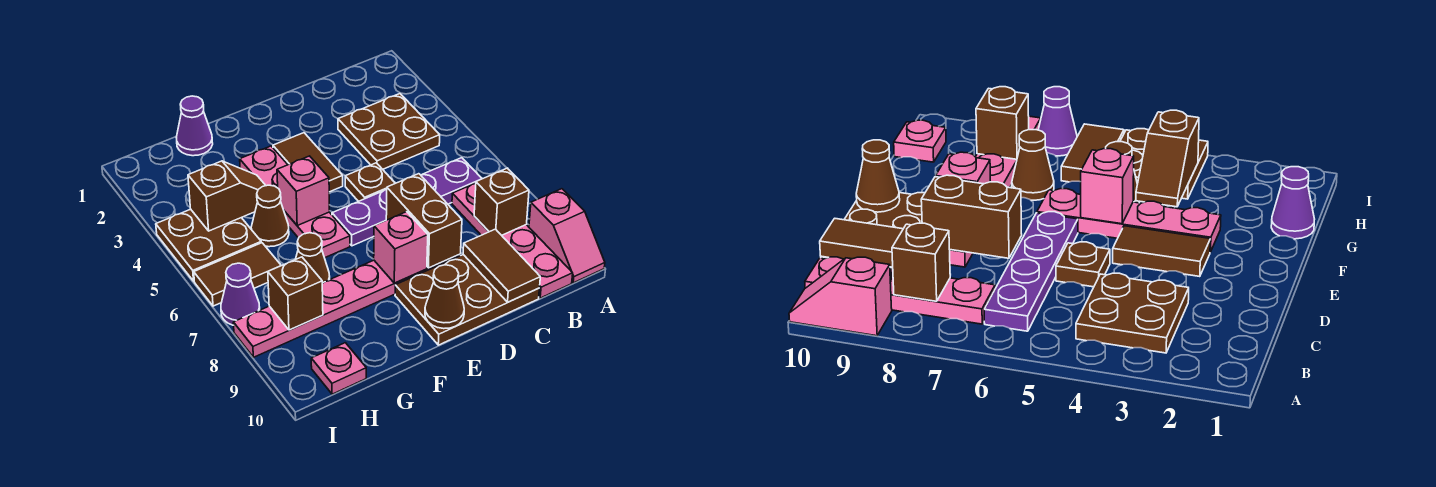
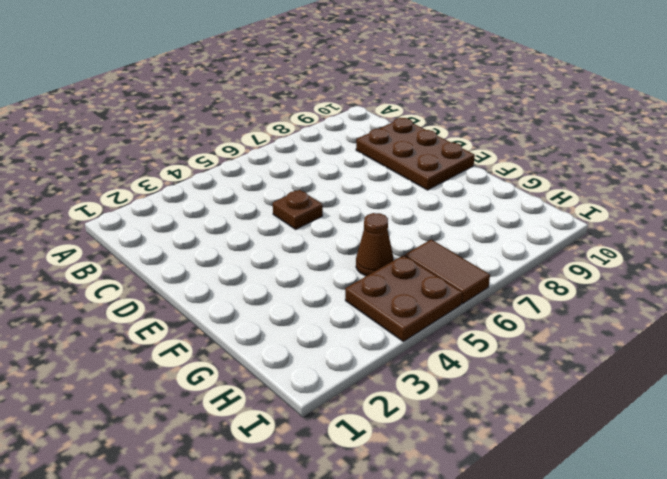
none -> pink slope A9:A10 level 1 top 9
none -> brown plate B3:C4 level 1
none -> purple plate B6:E6 level 1

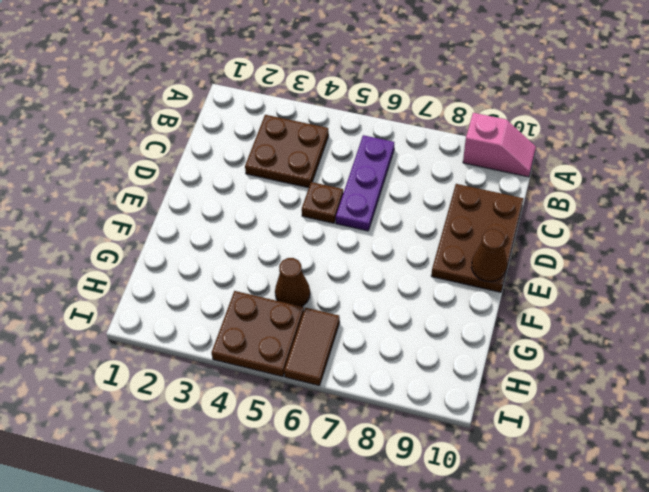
purple plate B6:D6 level 1 -> purple plate B6:E6 level 1
none -> pink plate B7:B10 level 1
none -> pink plate D8:I8 level 1
none -> brown tile E3:E4 level 1

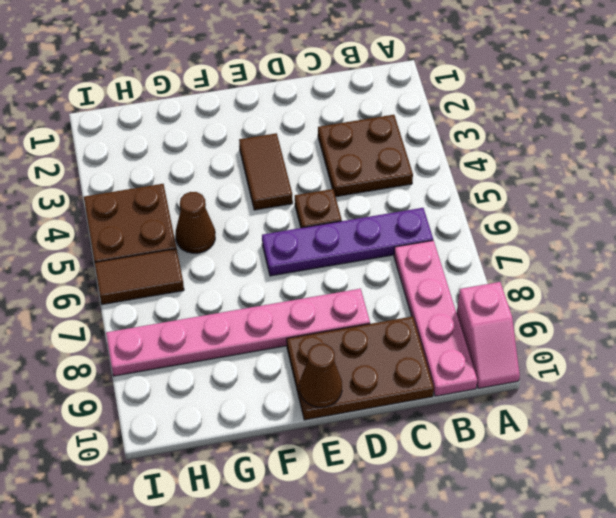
none -> pink plate F3:F6 level 1
none -> purple cone G1 level 1
none -> brown cone G7 level 1

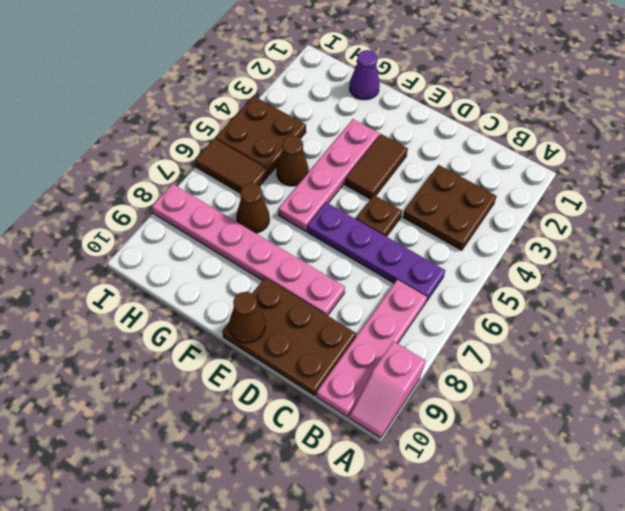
none -> pink plate H10 level 1
none -> purple cone I7 level 1
none -> brown brick B8 level 2

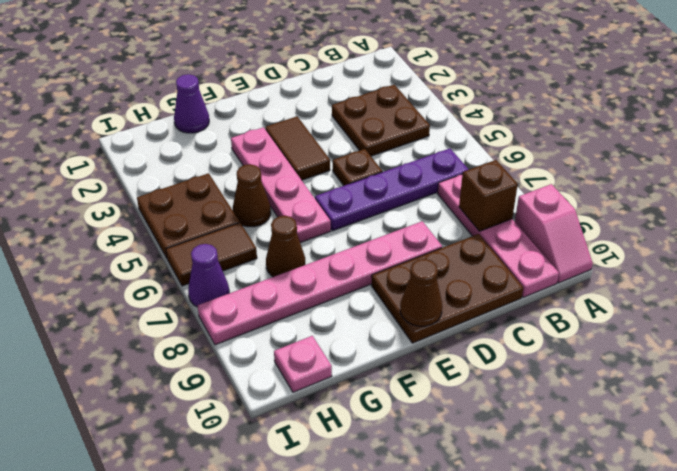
none -> brown tile C9:C10 level 2
none -> brown brick D7:D8 level 2
none -> pink brick E8 level 2

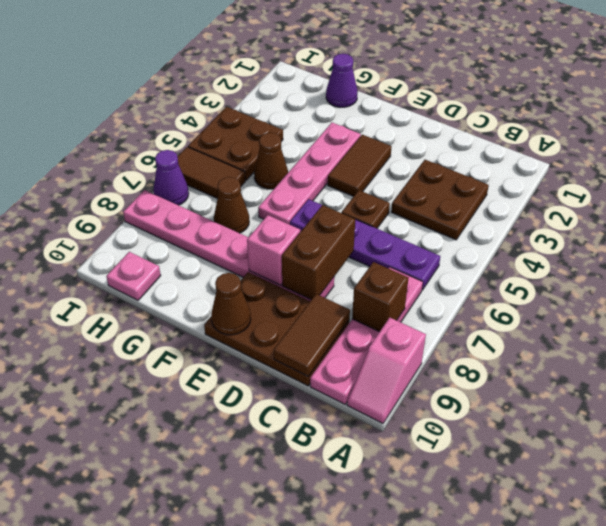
none -> pink brick F5 level 2
none -> brown slope G4:H4 level 2 top H
none -> brown brick H8 level 2

